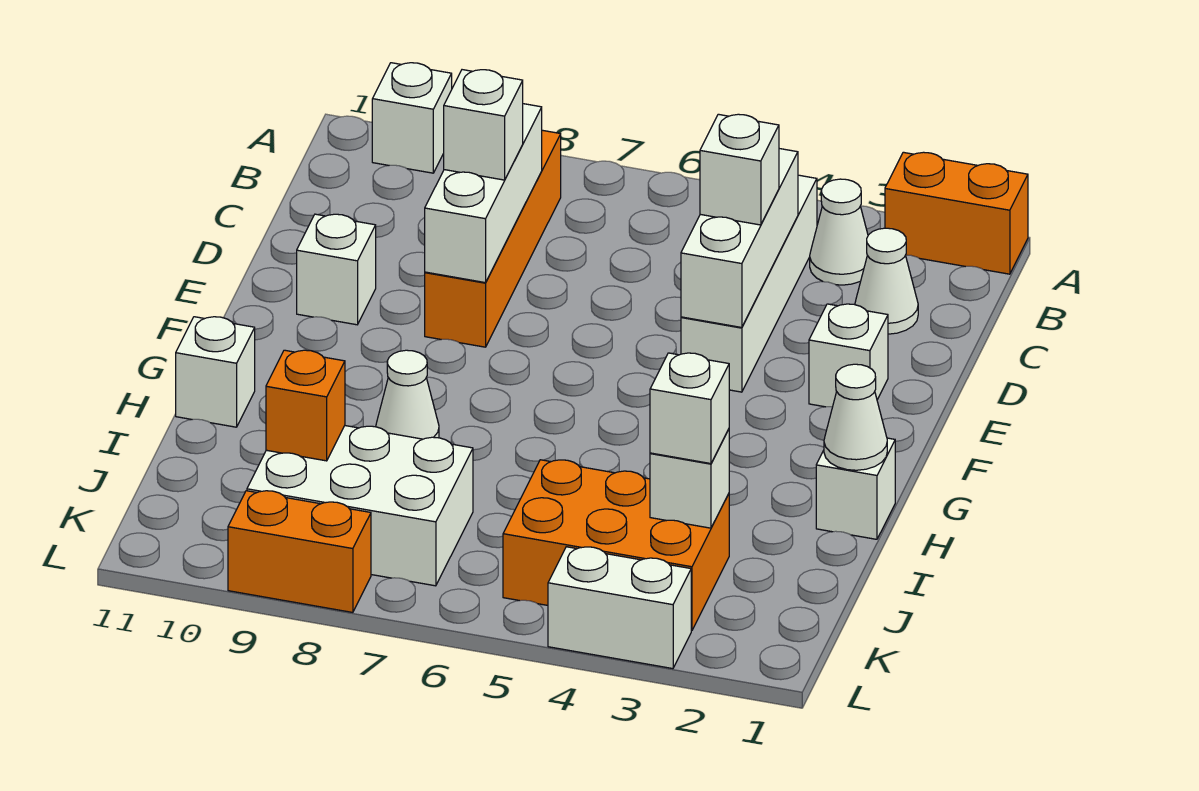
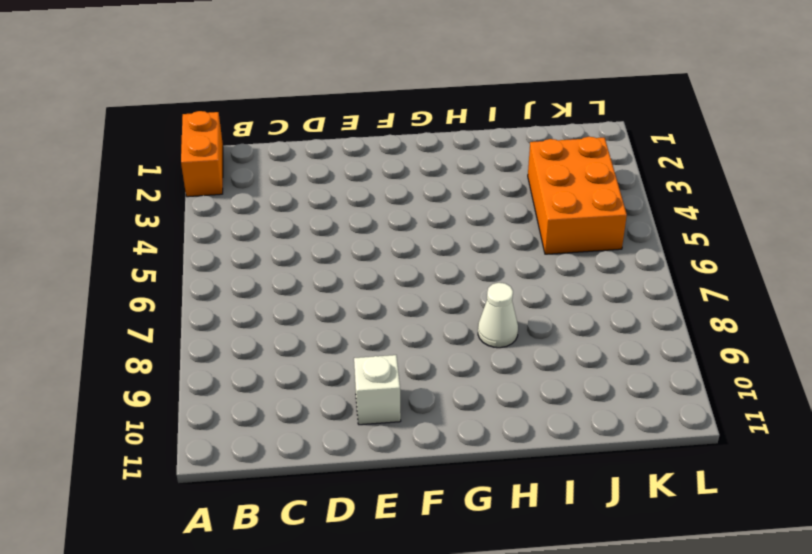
none -> white brick A10 level 1
none -> white cone B3 level 1
none -> white brick B4:E4 level 1

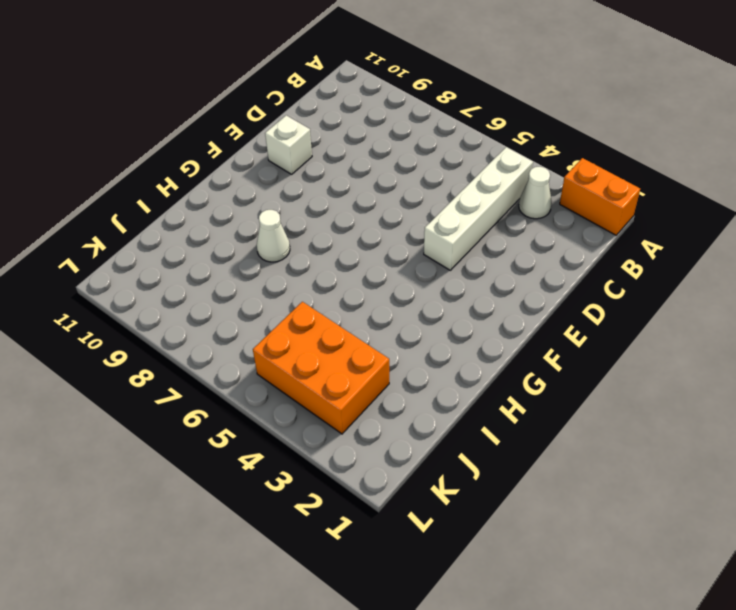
none -> white brick A10 level 1
none -> orange brick B8:E8 level 1
none -> white cone C2 level 1

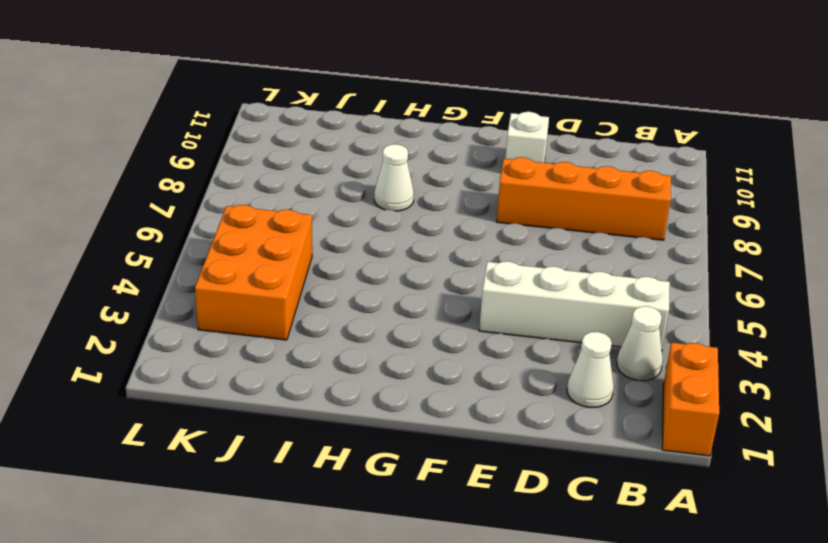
none -> white brick A10 level 1
none -> white brick E2 level 1
none -> white brick H1 level 1

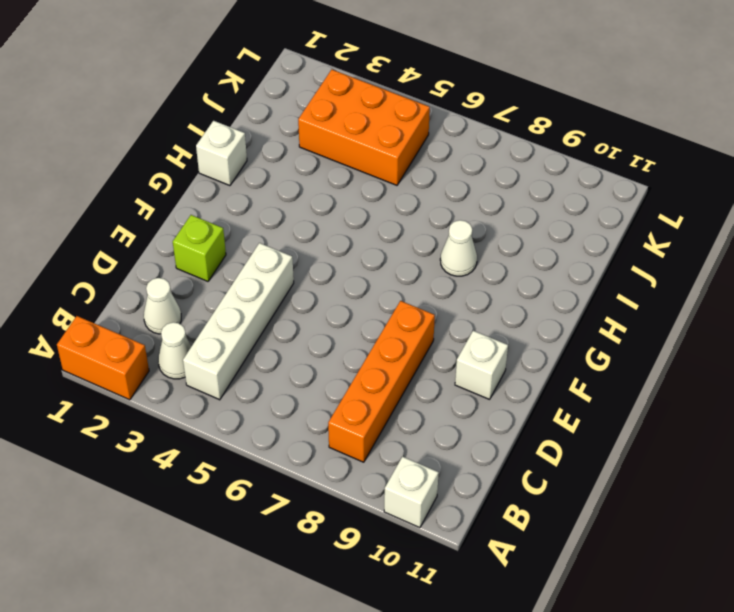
lime brick E2 level 1 -> white brick E2 level 1
none -> white brick H11 level 1
none -> white brick J7:K9 level 1
none -> white brick L3:L4 level 1

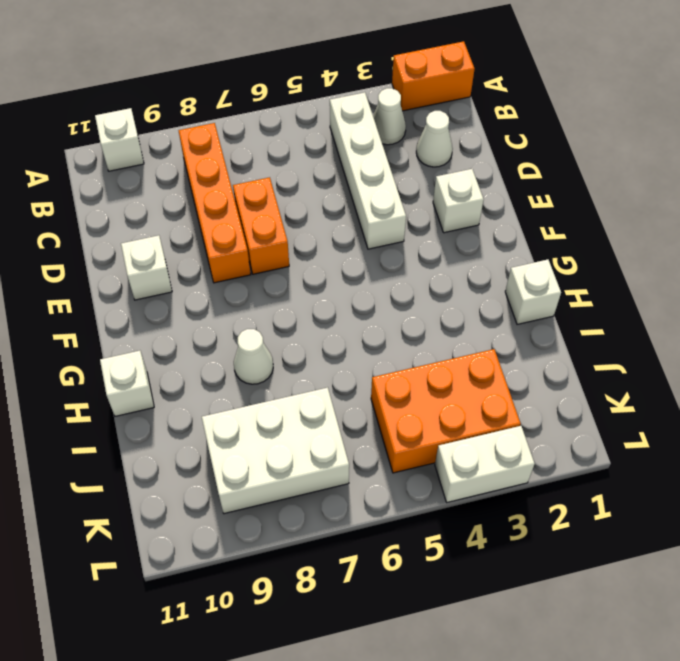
orange brick D7:E7 level 1 -> orange brick L8:L9 level 1
none -> white brick C4:E4 level 2
none -> white brick C8:E8 level 2
none -> white cone H1 level 2

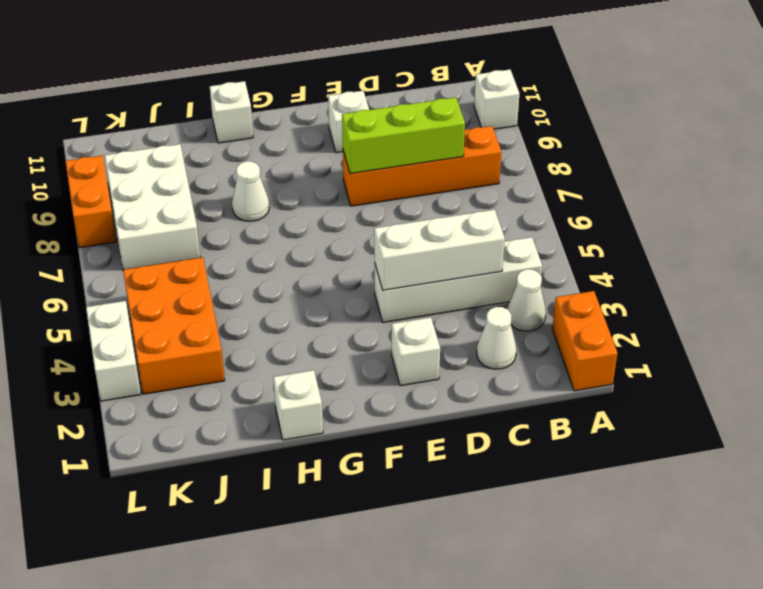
lime brick C8:E8 level 2 -> white brick C8:E8 level 2
none -> white cone H1 level 2
none -> white brick J3 level 2
none -> orange brick J9 level 2

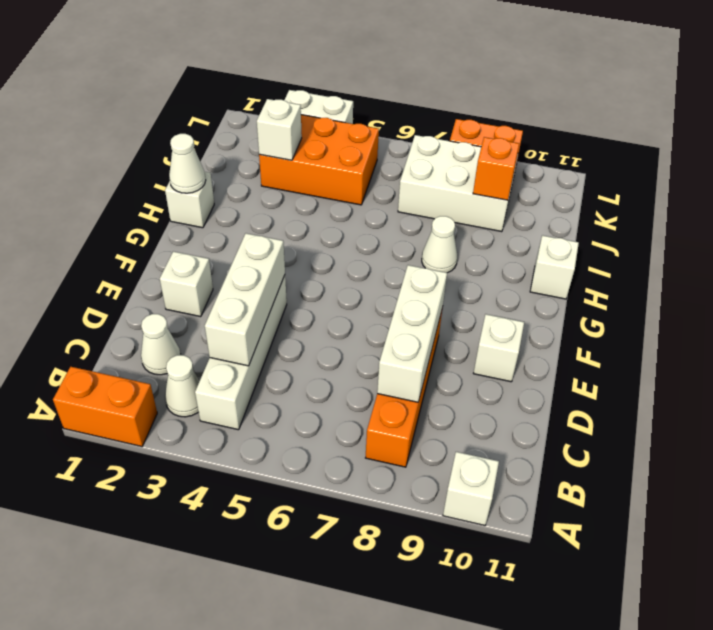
none -> white brick D4 level 3
none -> white brick D8 level 3
none -> white brick J3 level 3

